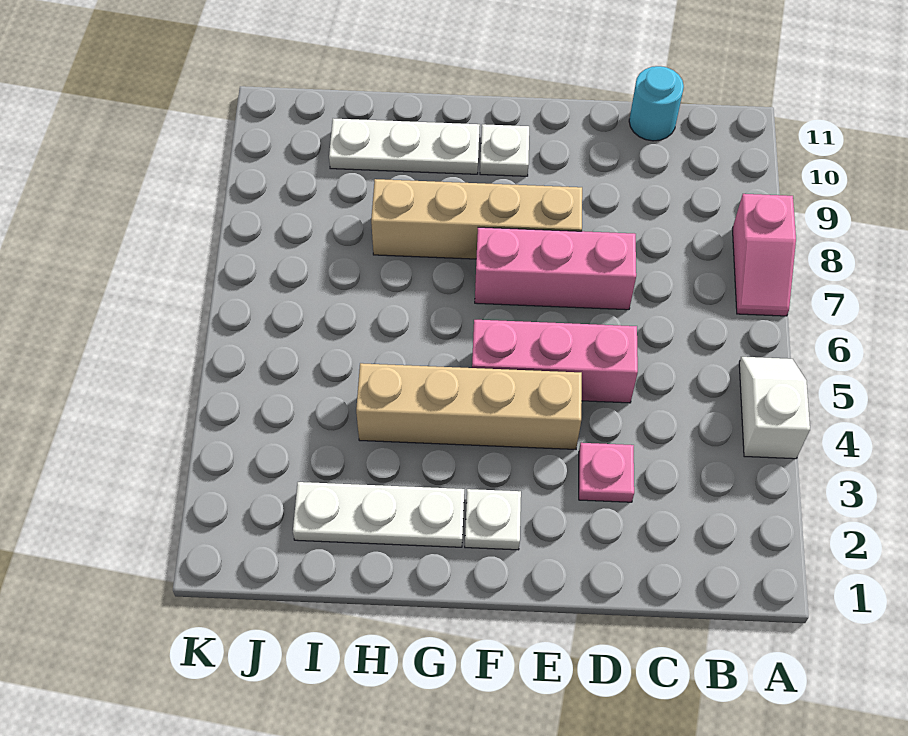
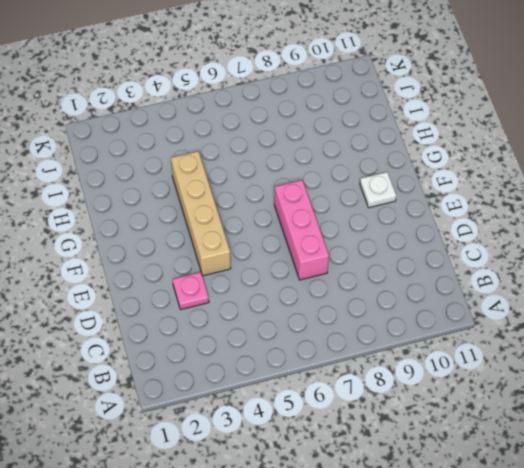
none -> white slope A4:A5 level 1 top 4
none -> pink slope A7:A8 level 1 top 8
none -> cyan round brick C11 level 1

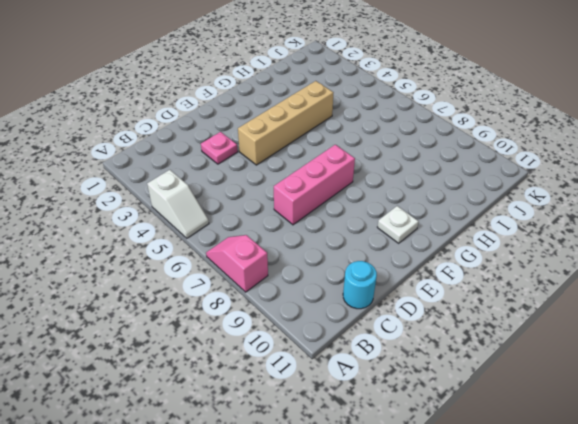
none -> pink brick D5:F5 level 1
none -> tan brick E8:H8 level 1
none -> white plate F2 level 1

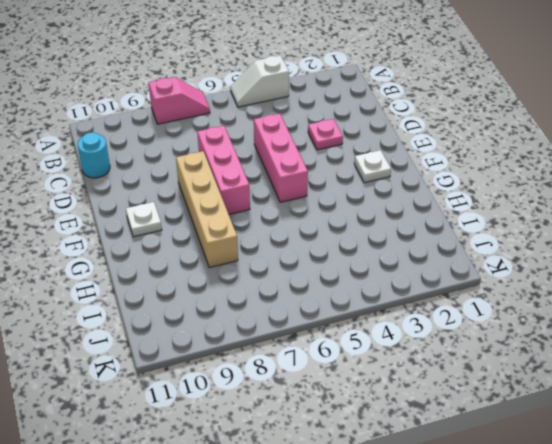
none -> tan brick E4:H4 level 1
none -> white plate G2:I2 level 1
none -> white plate G10:I10 level 1

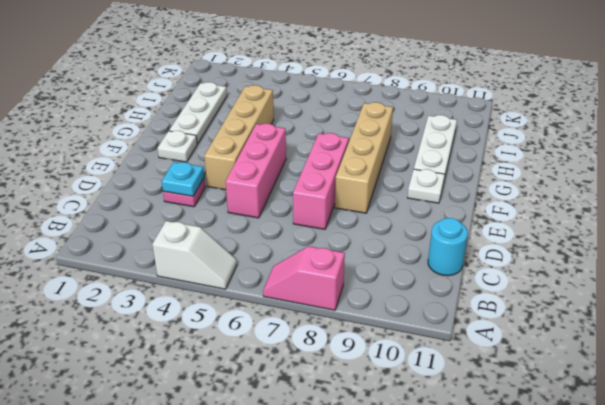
cyan plate D3 level 2 -> none

